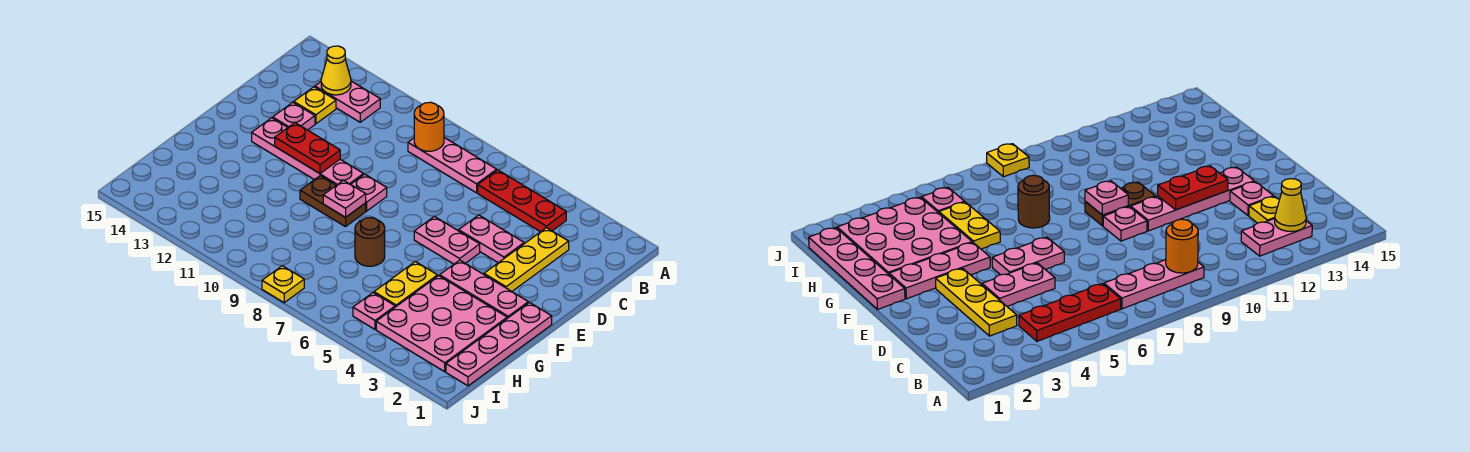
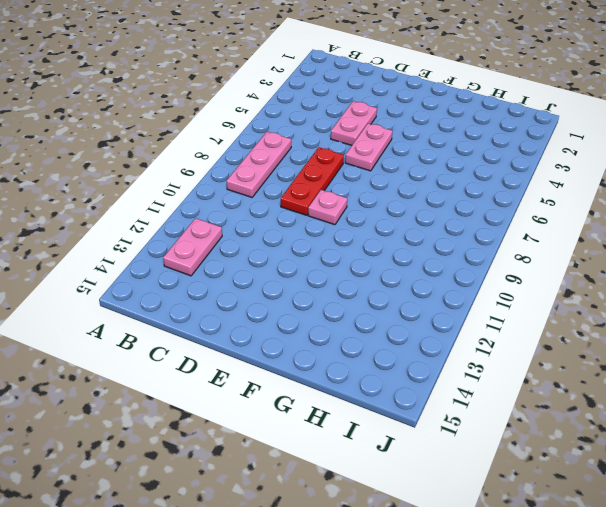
red plate D7:D9 level 1 -> red plate B4:B6 level 1
none -> yellow plate C3:E3 level 1
none -> yellow plate C13 level 1
none -> pink plate D13 level 1

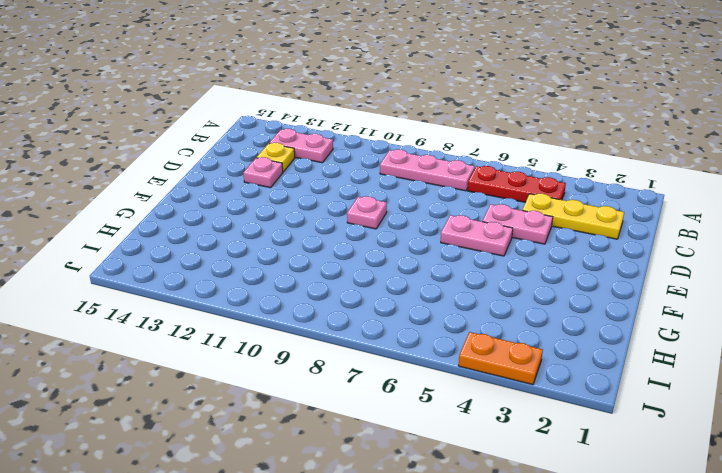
yellow plate C2:C4 level 1 -> yellow plate C3:E3 level 1
orange plate J3:J4 level 1 -> none
none -> pink plate E10:E13 level 1
none -> pink plate F1:I1 level 1
none -> pink plate F2:F4 level 1

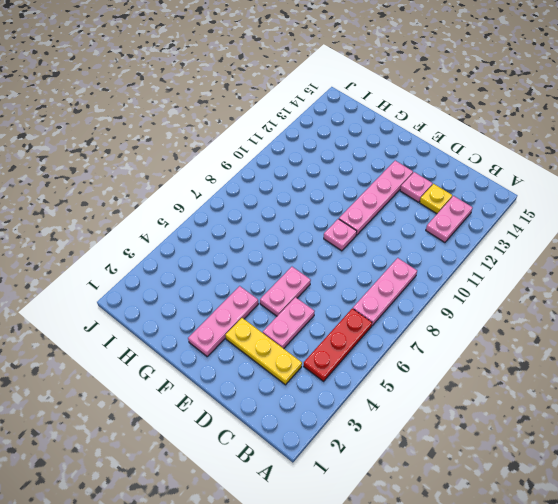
none -> pink plate F1:I1 level 1
none -> brown plate F9:F10 level 1
none -> pink plate G2:I4 level 1

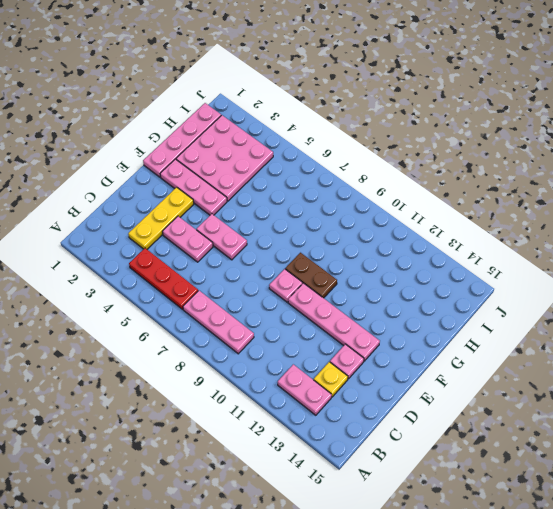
none -> yellow plate G5:H5 level 1
none -> brown round brick G7 level 1
none -> pink plate I5 level 1

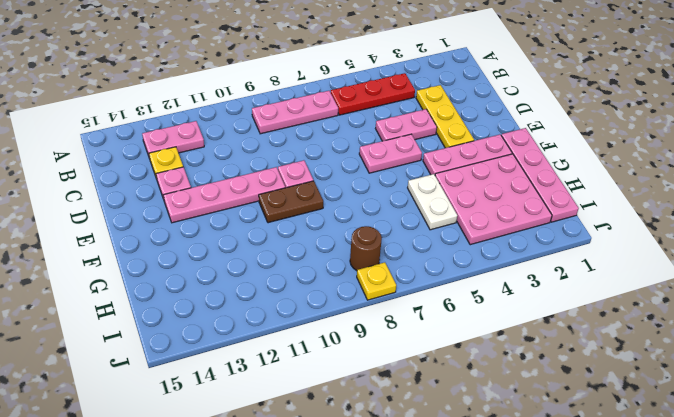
white plate G5:H5 level 1 -> yellow plate G5:H5 level 1
brown round brick I8 level 1 -> brown round brick G7 level 1
none -> pink plate I5 level 1
none -> orange round brick B9 level 2
none -> yellow cone B13 level 2

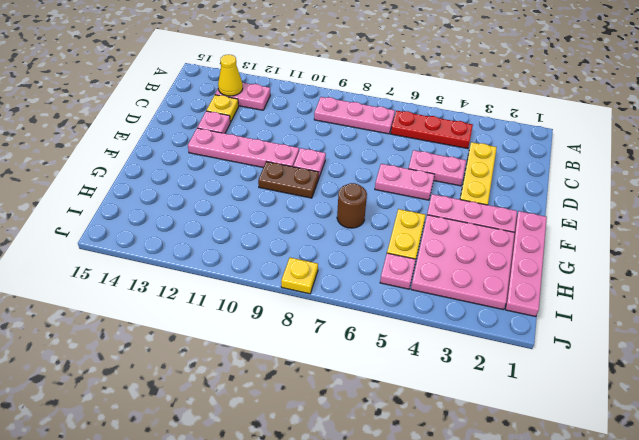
none -> orange round brick B9 level 2
none -> red plate E11:E12 level 2
none -> pink plate F9 level 2

